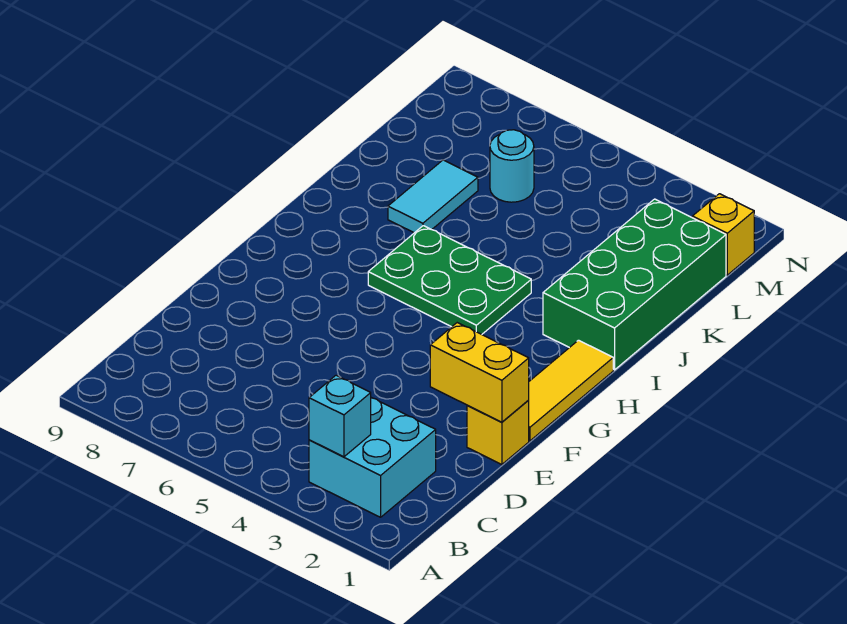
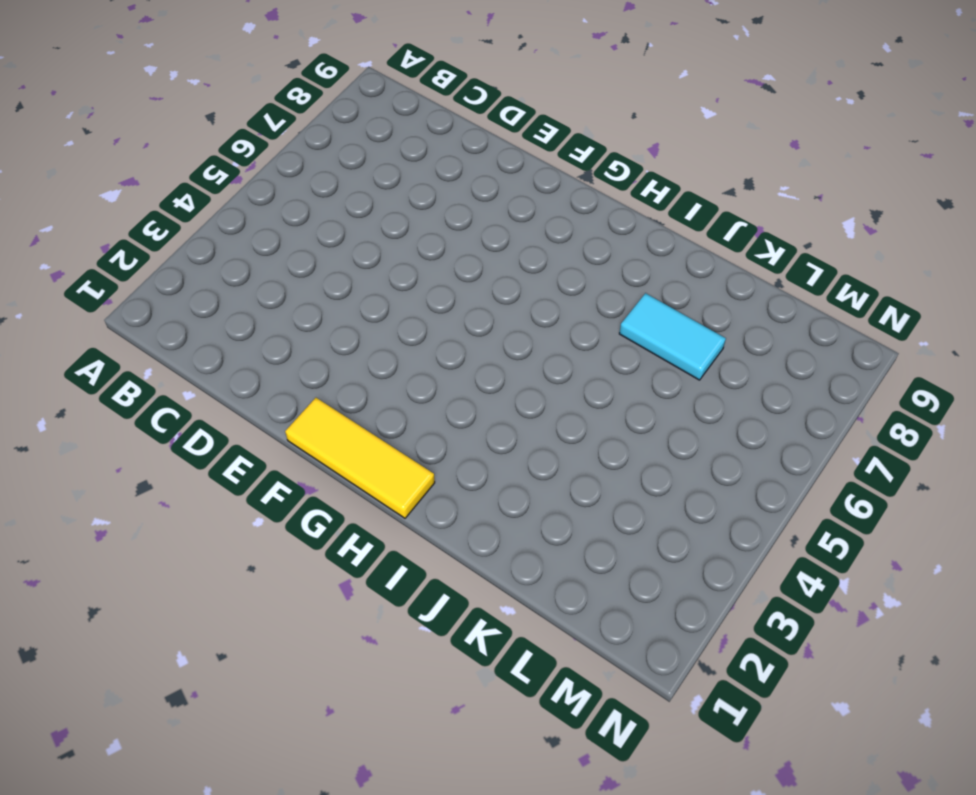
none -> cyan brick B2:C3 level 1
none -> yellow brick E1 level 1

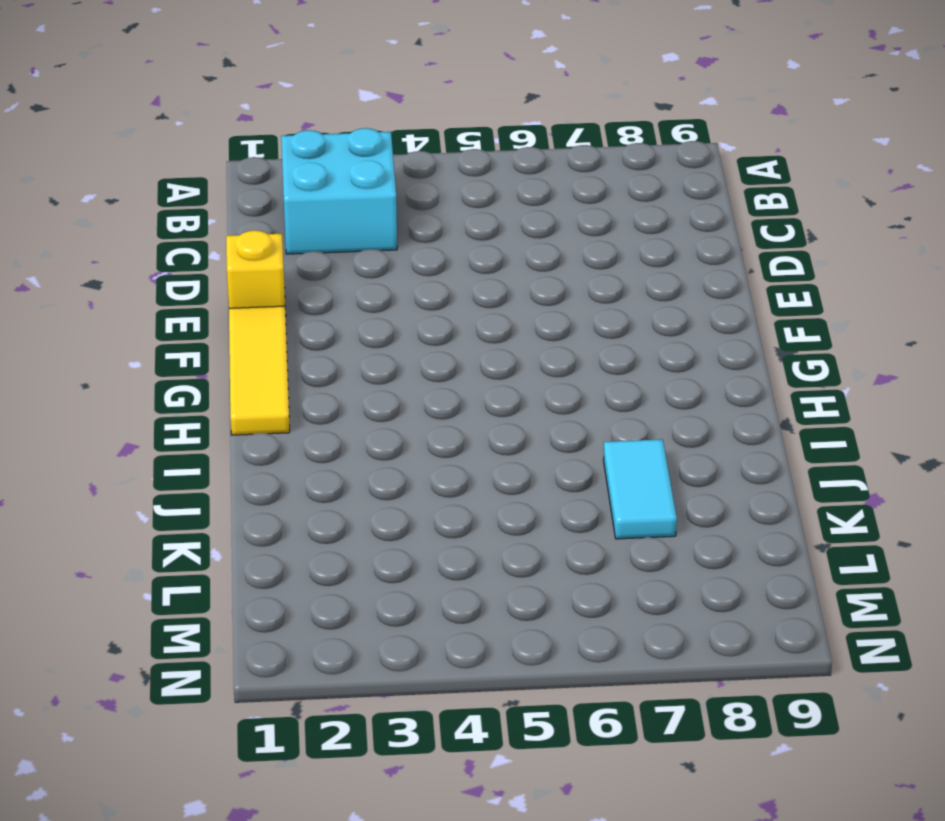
none -> green plate H4:I6 level 1
none -> green brick I1:L2 level 1

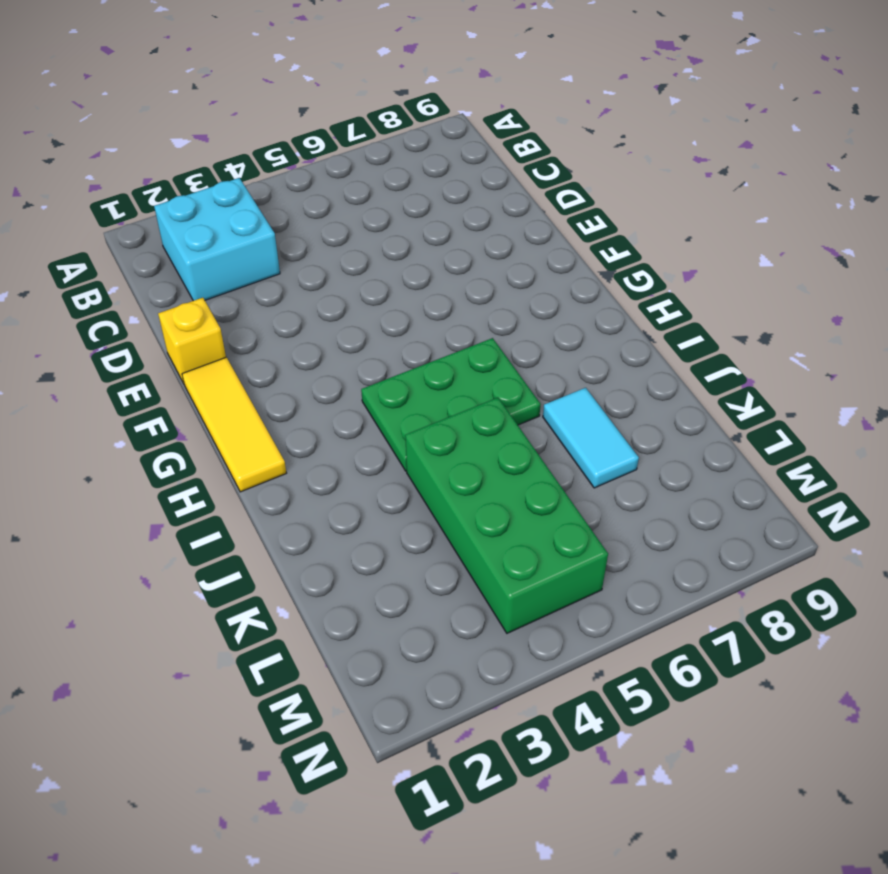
green brick J4:M5 level 1 -> green brick I1:L2 level 1
none -> cyan round brick L6 level 1
none -> yellow brick M1 level 1

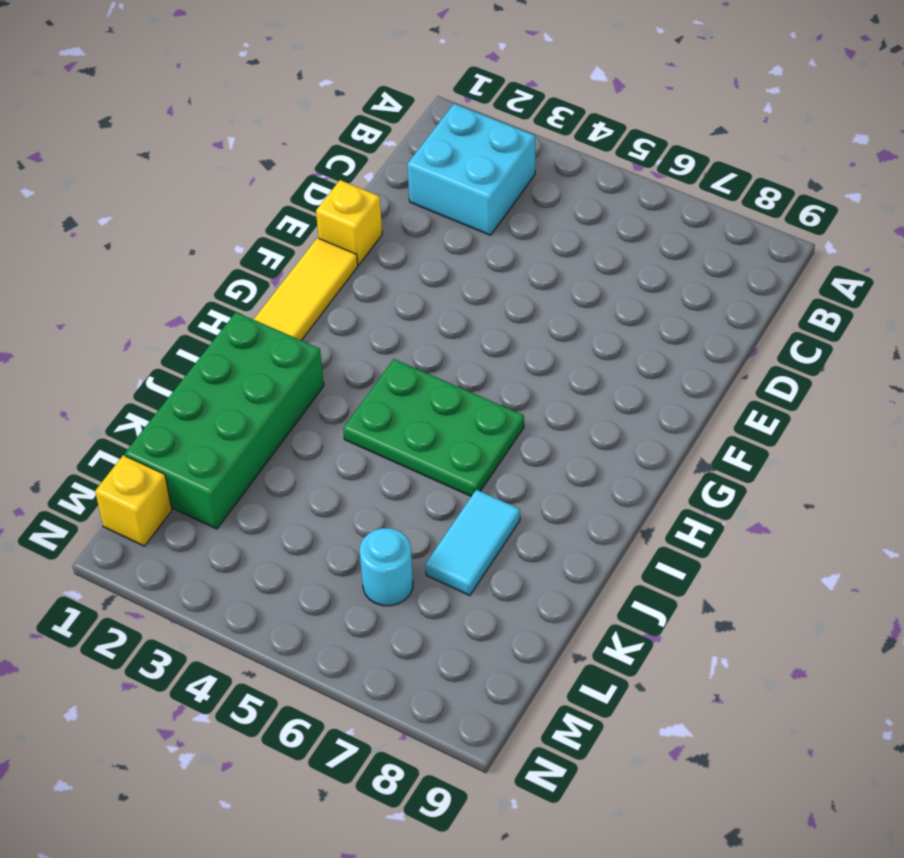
none -> cyan brick B3 level 2
none -> yellow brick E1:E2 level 2

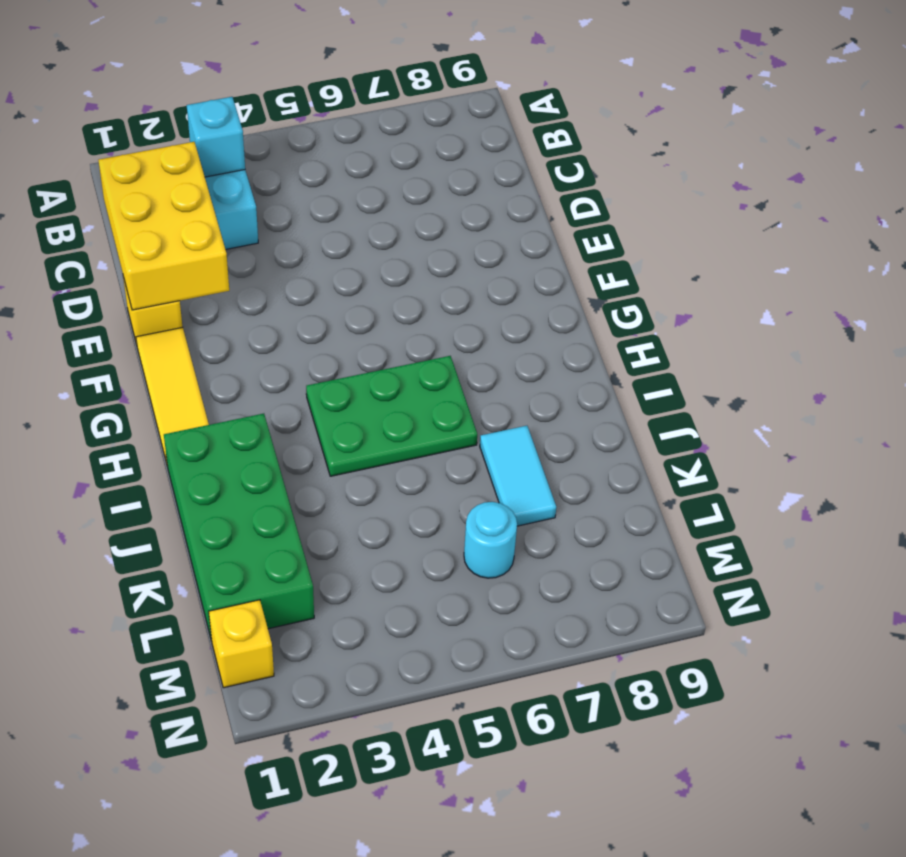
yellow brick C1:E2 level 2 -> yellow brick E1:E2 level 2

